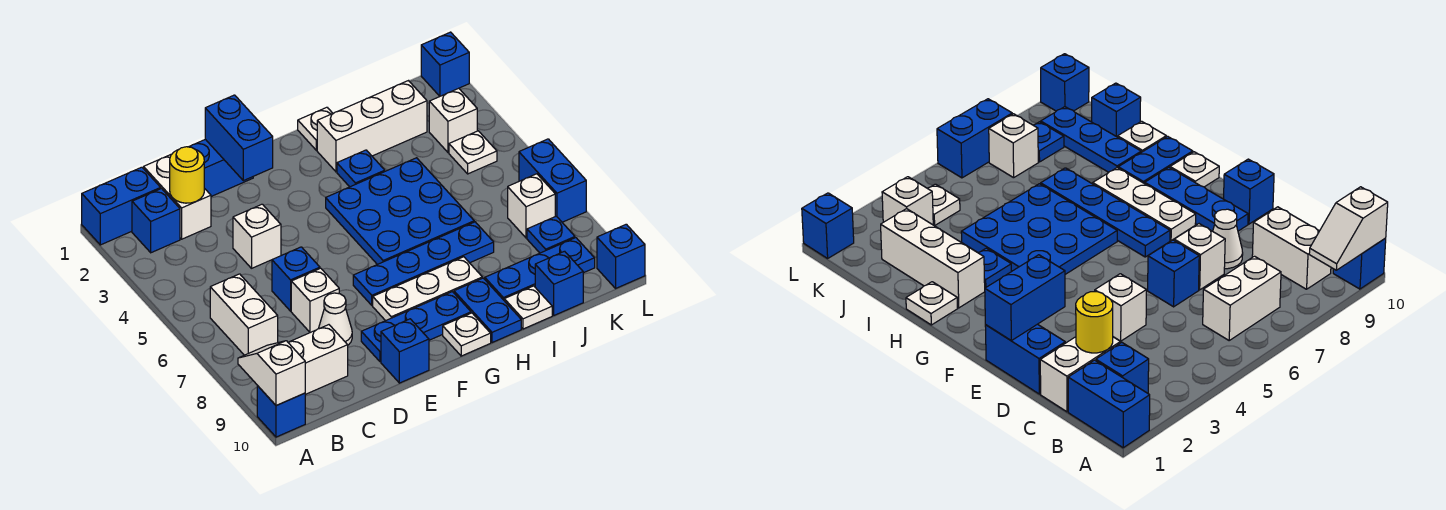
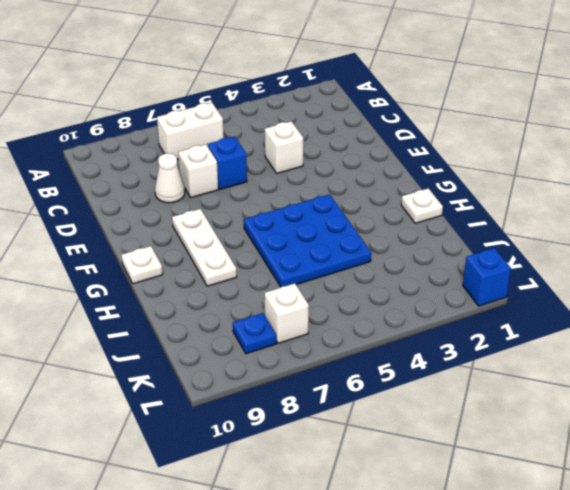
none -> blue brick A1:B1 level 1
none -> blue brick A10 level 1
none -> blue brick B2 level 1
none -> white brick B9:C9 level 1

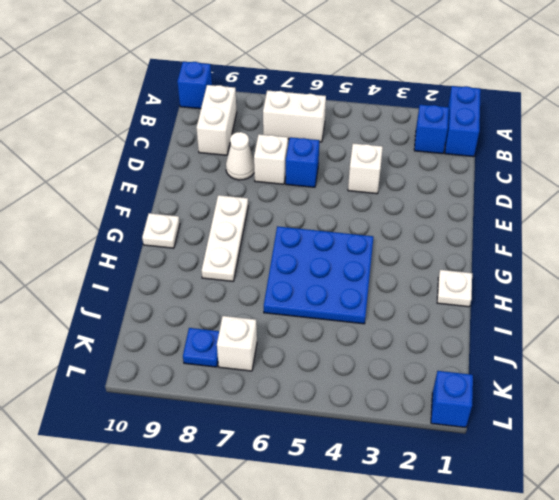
none -> white brick C1:C2 level 1
none -> blue brick D1:E1 level 1
none -> blue plate E9:G9 level 1
none -> blue brick E10 level 1

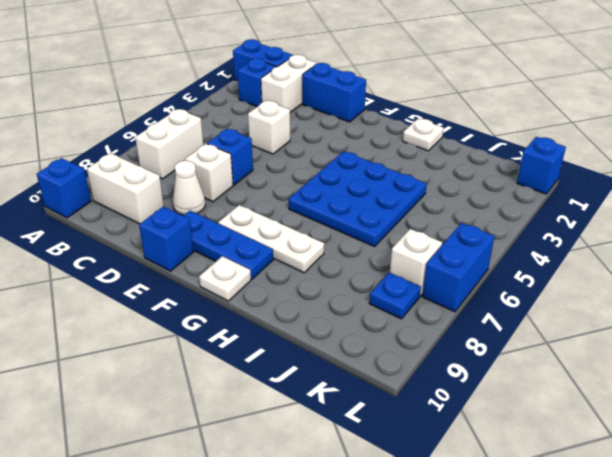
none -> blue plate F7:I7 level 1
none -> white brick H2:J2 level 1
none -> blue plate H3 level 1
none -> blue plate H9:H10 level 1

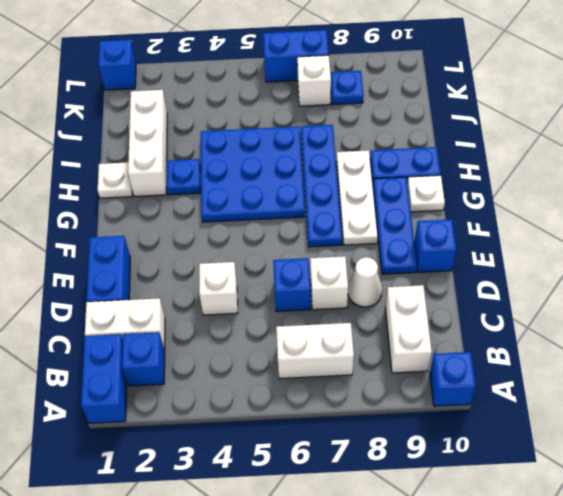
none -> blue plate I9:K9 level 1
none -> white plate I10 level 1
none -> blue brick J10 level 1
none -> white brick K3 level 1

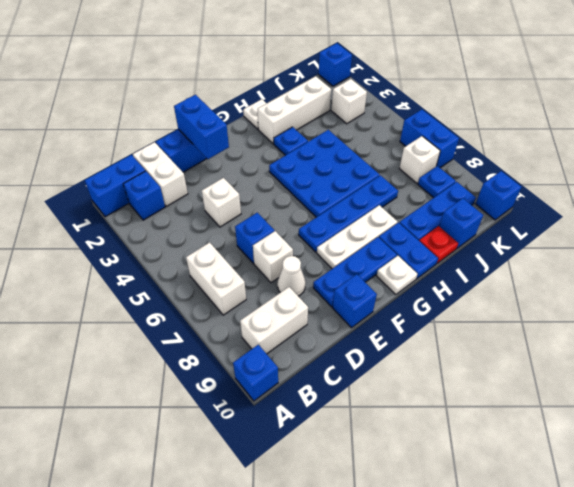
red plate I10 level 1 -> white plate I10 level 1
none -> white plate K4 level 1
none -> white slope A9:A10 level 2 top 10
none -> yellow round brick C2 level 2

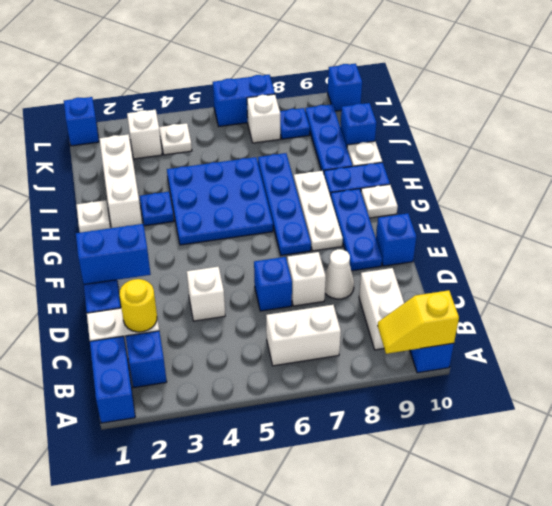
yellow slope A9:A10 level 2 top 10 -> white slope A9:A10 level 2 top 10

